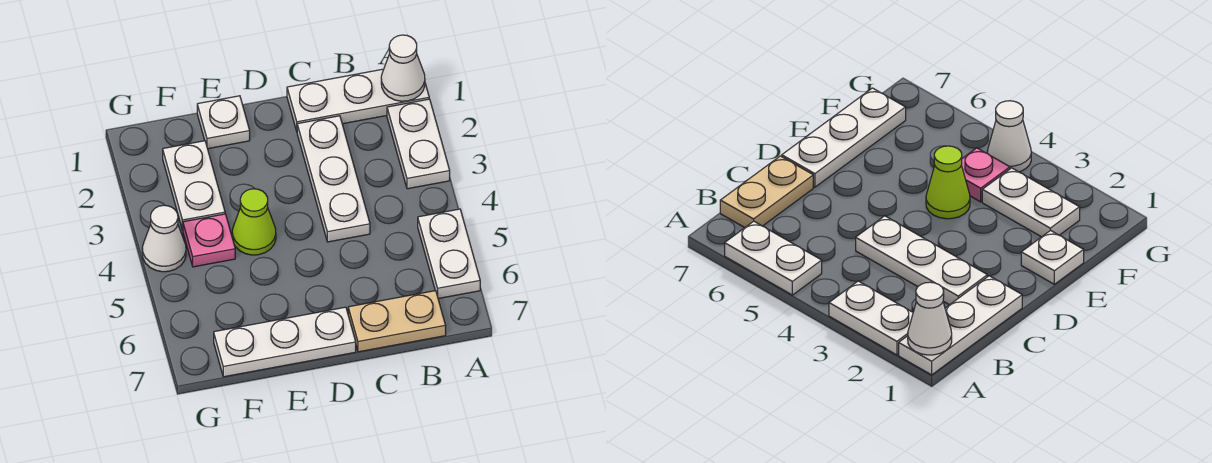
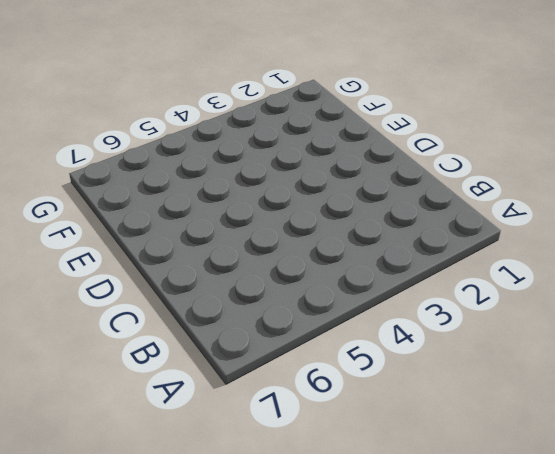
none -> white plate A1:C1 level 1
none -> white plate A2:A3 level 1
none -> white plate A5:A6 level 1

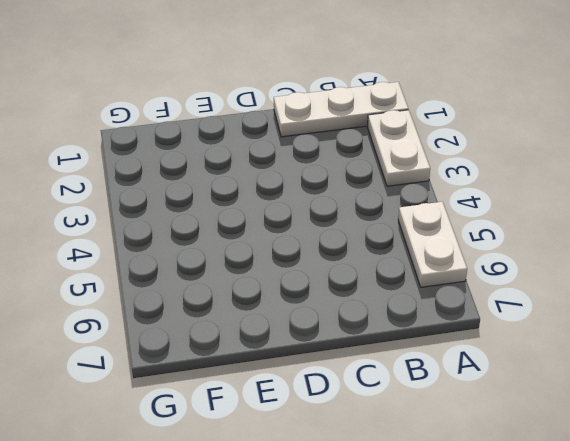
none -> tan plate B7:C7 level 1
none -> white plate C2:C4 level 1
none -> white plate D7:F7 level 1

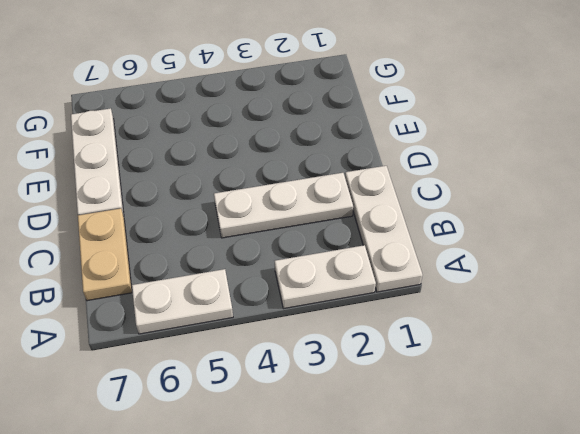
none -> white plate E1 level 1
none -> lime cone E4 level 1
none -> white plate F2:F3 level 1

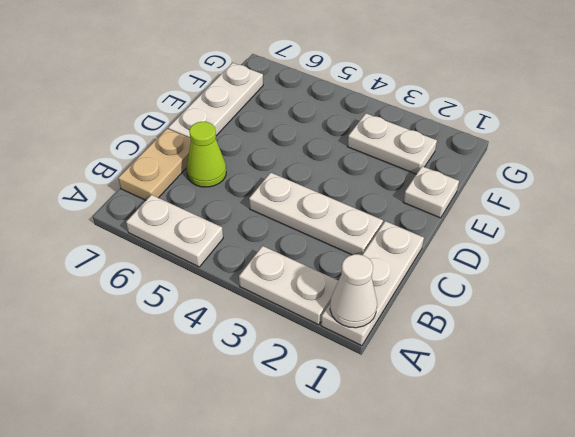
lime cone C6 level 1 -> lime cone E4 level 1
none -> pink plate F4 level 1
none -> white cone G4 level 1

